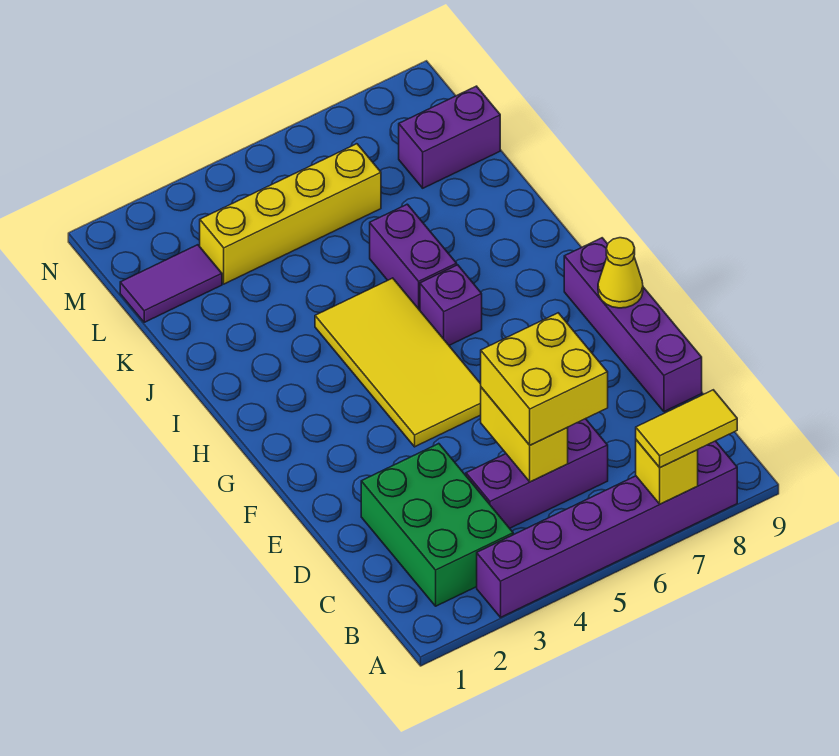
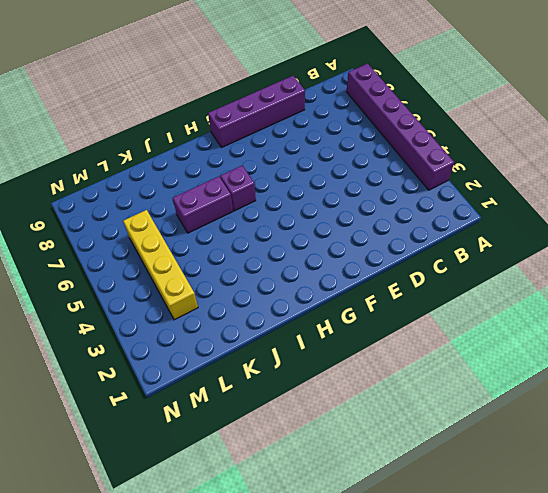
none -> green brick B2:D3 level 1
none -> purple brick C4:C6 level 1
none -> yellow tile F4:I5 level 1

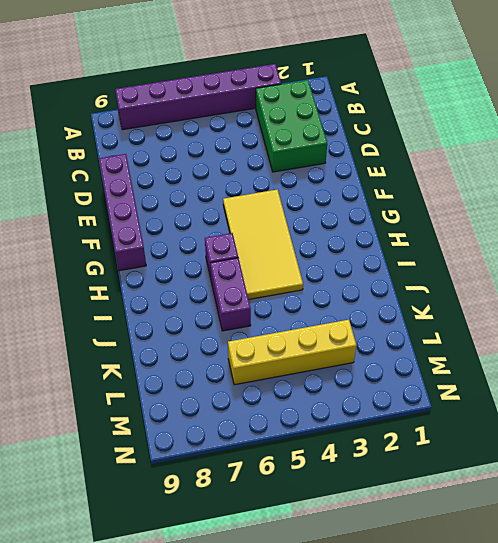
none -> purple brick C4:C6 level 1
none -> purple tile L1:L2 level 1
none -> purple brick L8:L9 level 1

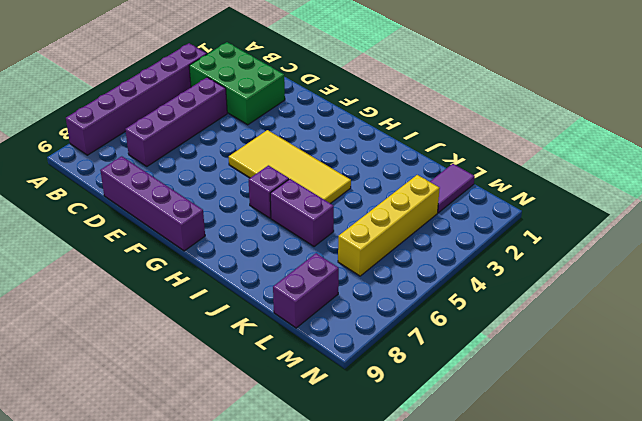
purple brick C4:C7 level 1 -> purple brick C4:C6 level 1
none -> yellow brick A7 level 2
none -> yellow brick C5:D5 level 2
none -> yellow cone F9 level 2

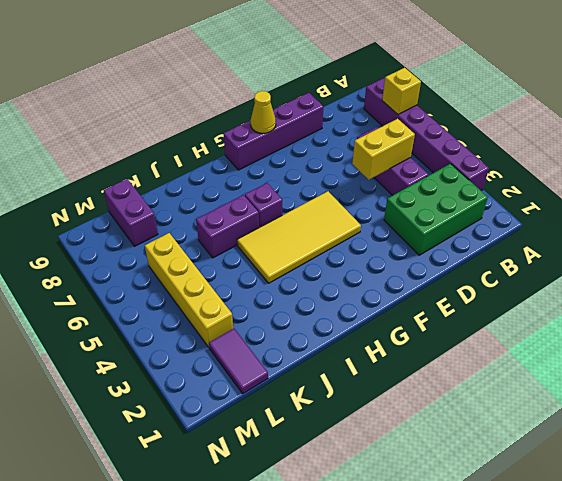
none -> yellow tile A7:A8 level 3
none -> yellow brick C5:D6 level 3

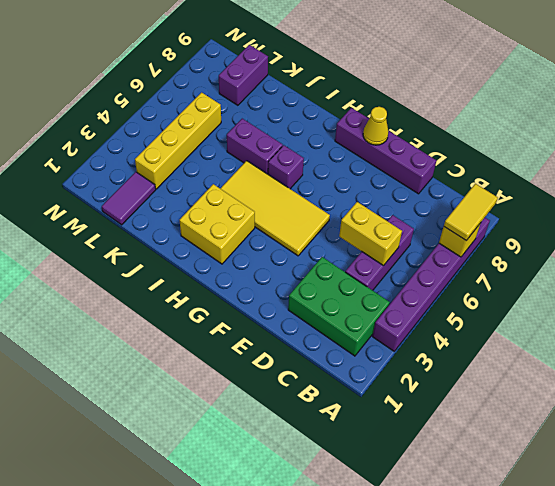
yellow brick H2:I3 level 1 -> yellow brick C5:D6 level 3

